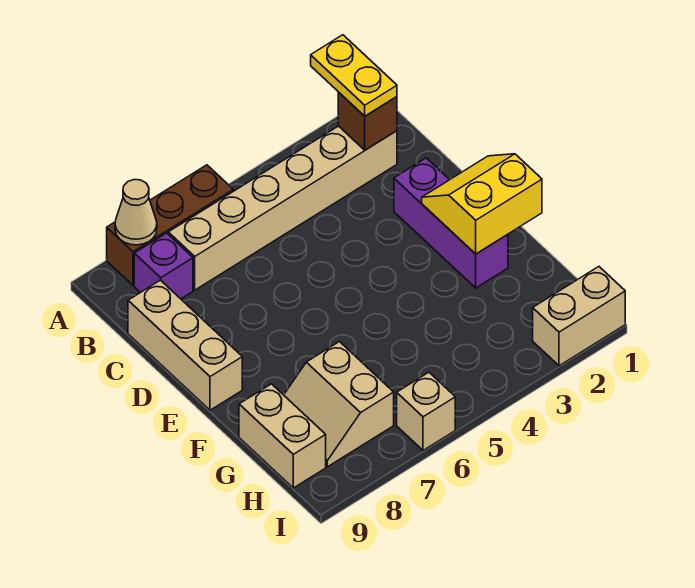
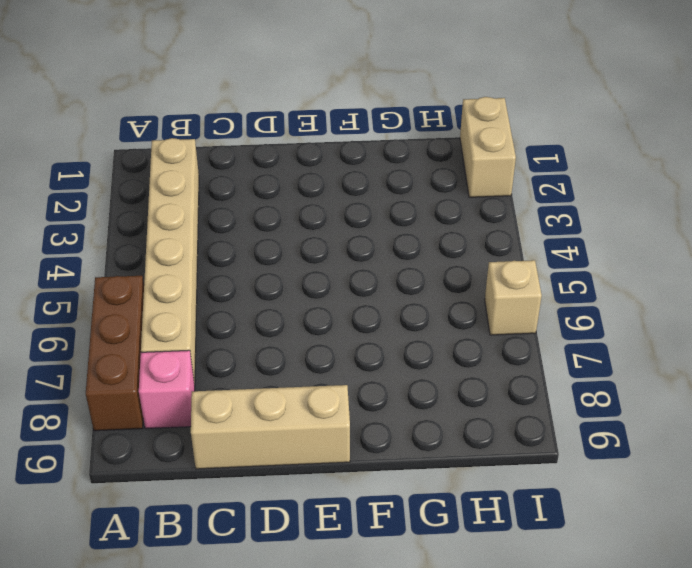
pink brick B8 level 1 -> purple brick B8 level 1
none -> purple brick D2:F2 level 1
none -> tan slope G7:H8 level 1 top 7
none -> tan brick G9:H9 level 1

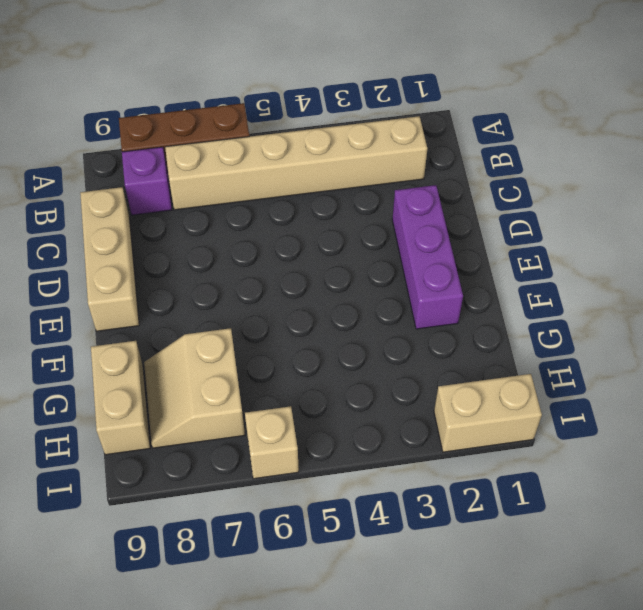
none -> tan cone A8 level 2
none -> brown brick B2 level 2
none -> yellow slope E1:F2 level 2 top F

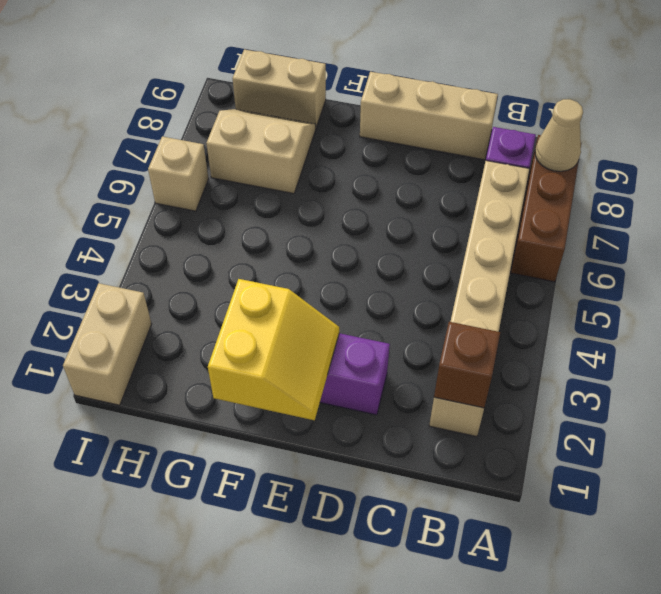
none -> yellow plate A2:B2 level 3

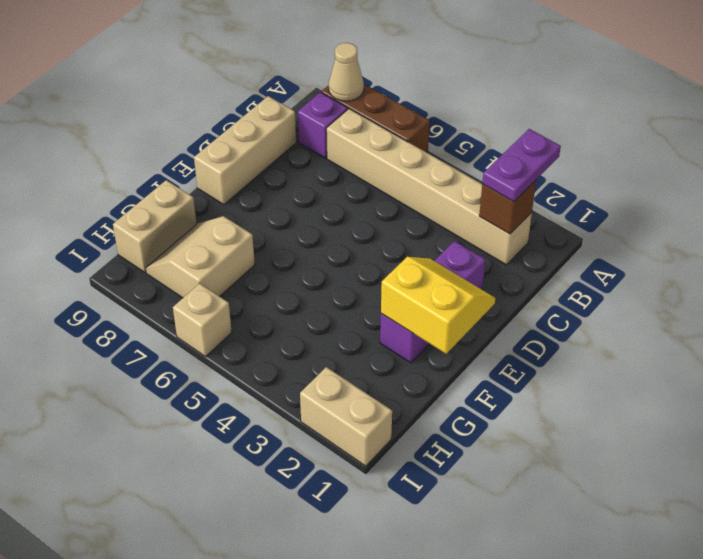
purple plate A2:B2 level 3 -> yellow plate A2:B2 level 3

